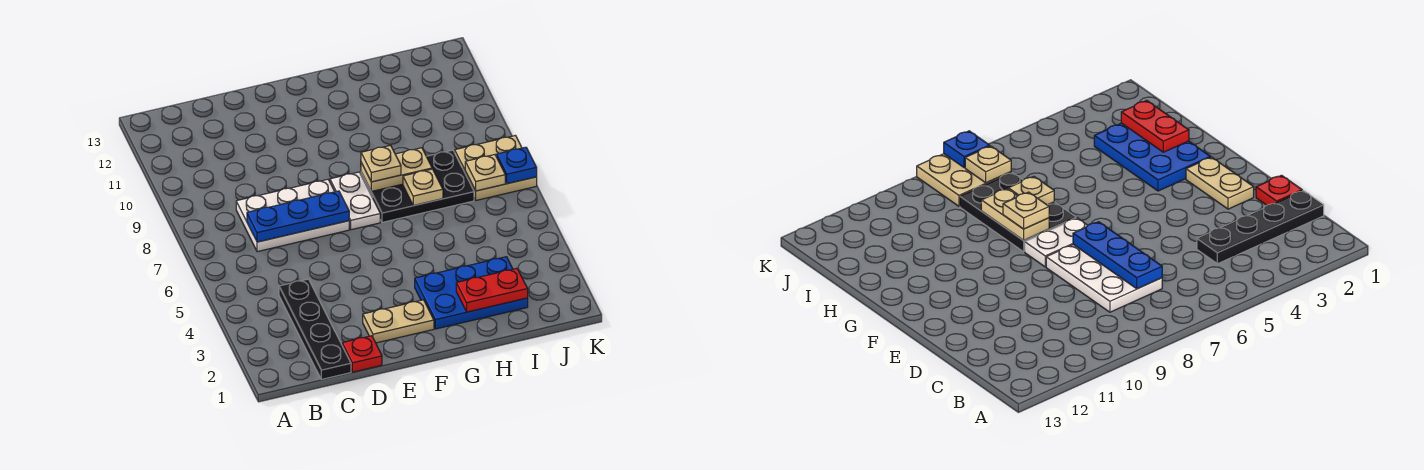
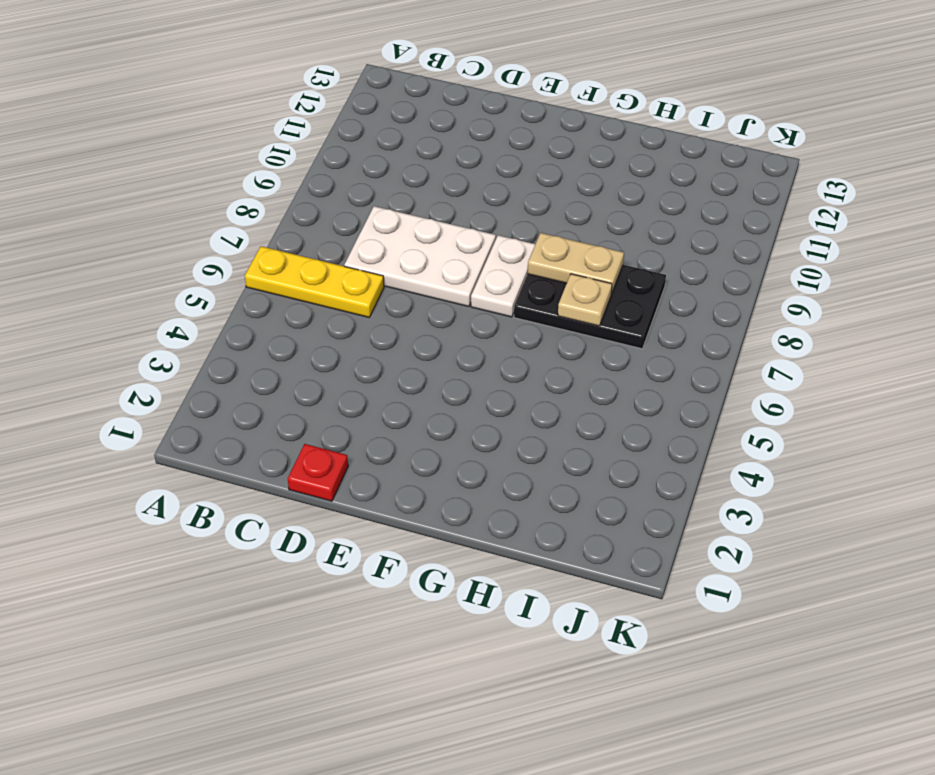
yellow plate A6:C6 level 1 -> none
none -> black plate C1:C4 level 1
none -> tan plate E2:F2 level 1
none -> blue plate G2:I3 level 1

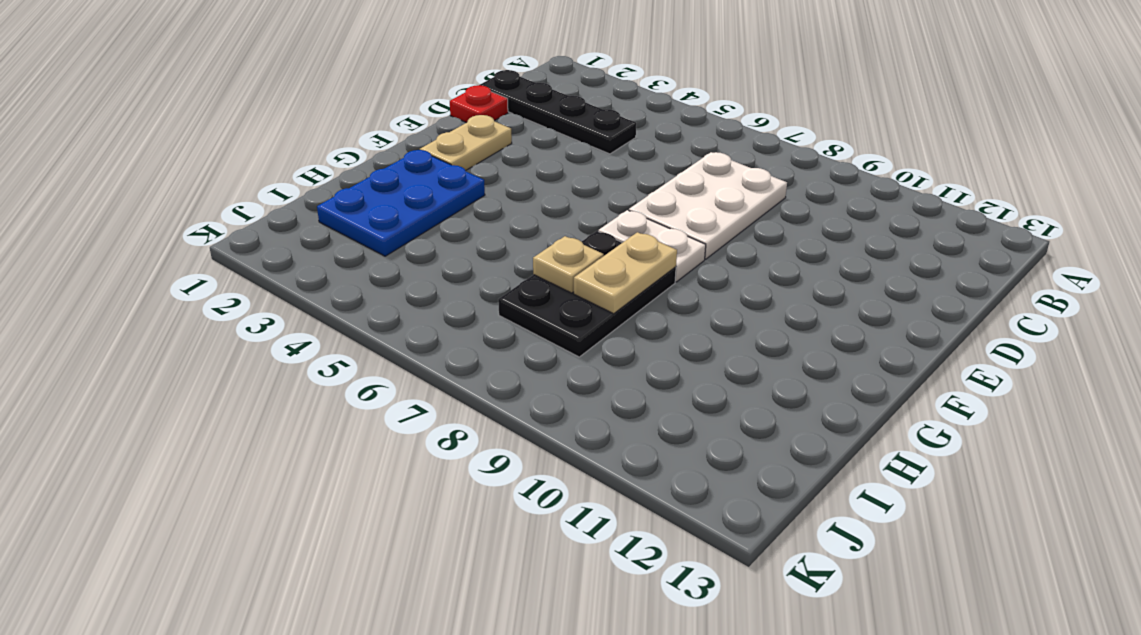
none -> tan plate J7:K8 level 1
none -> blue plate C7:E7 level 2
none -> red plate H2:I2 level 2

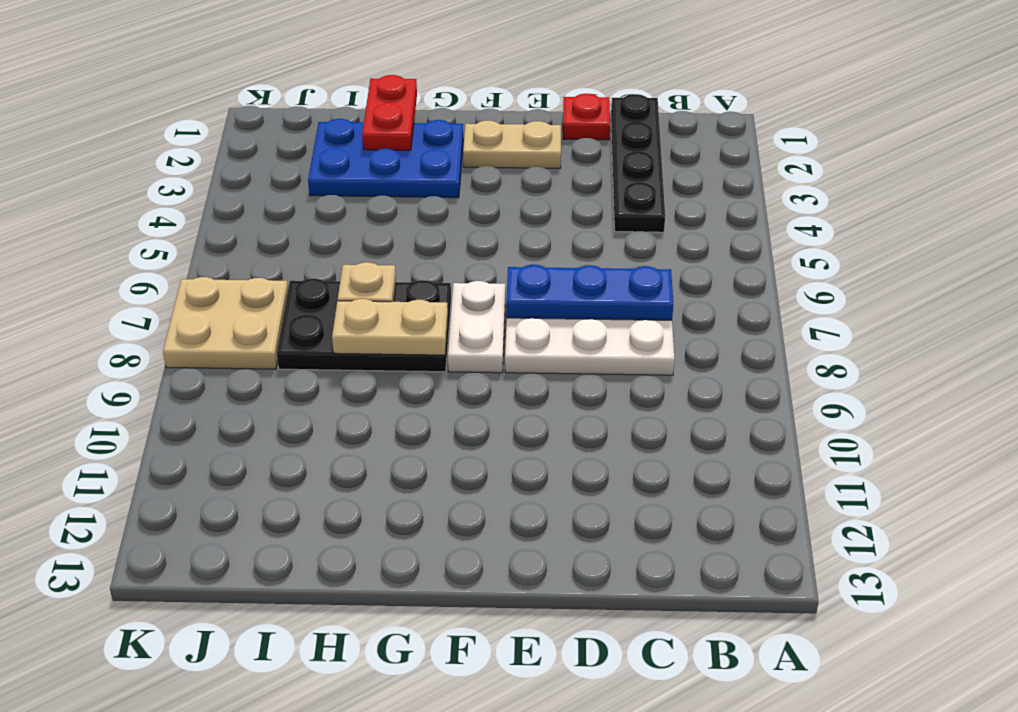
red plate H1:H2 level 2 -> red plate H2:I2 level 2
none -> tan plate J7 level 2
none -> blue plate K7 level 2
none -> tan plate G8 level 3

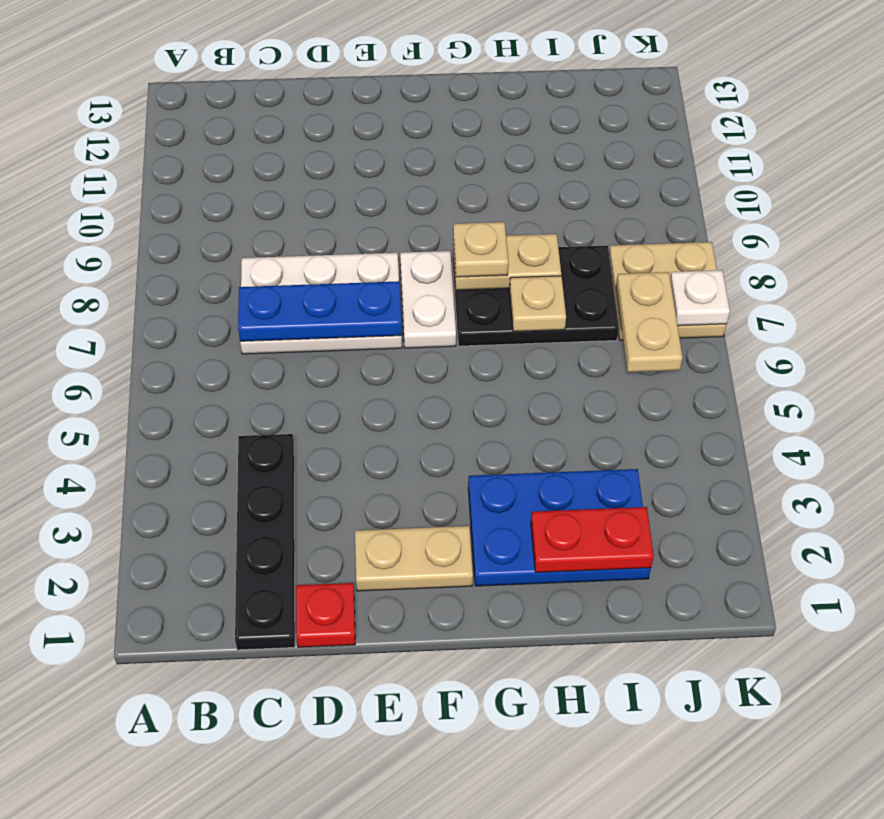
tan plate J6:J7 level 2 -> tan plate J7 level 2
white plate K7 level 2 -> blue plate K7 level 2

